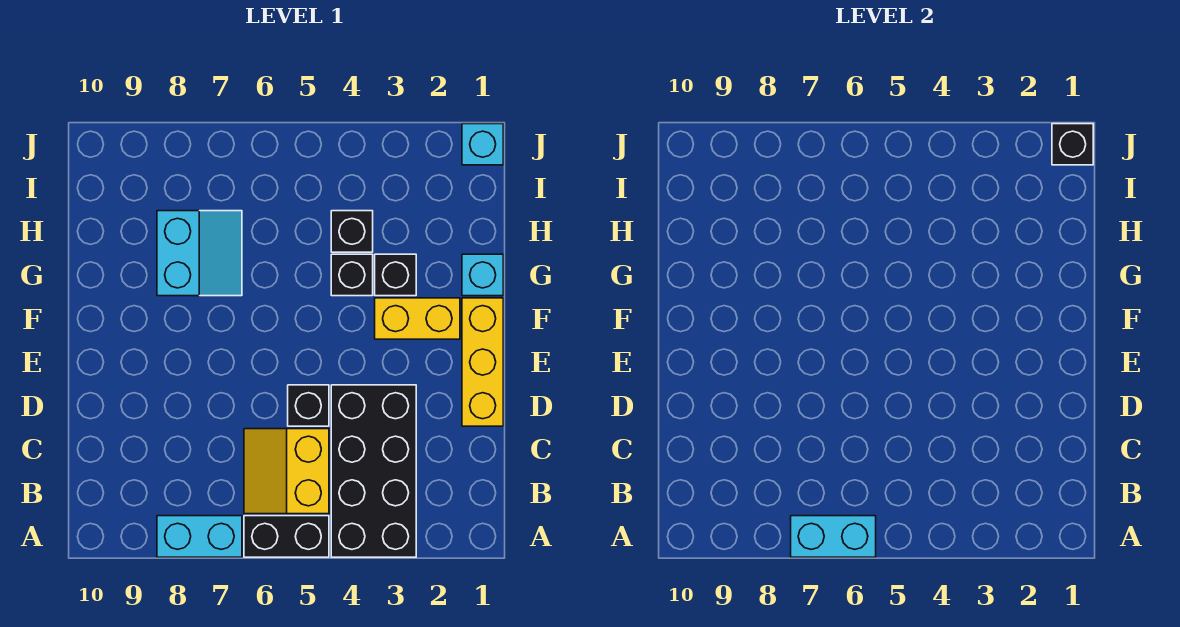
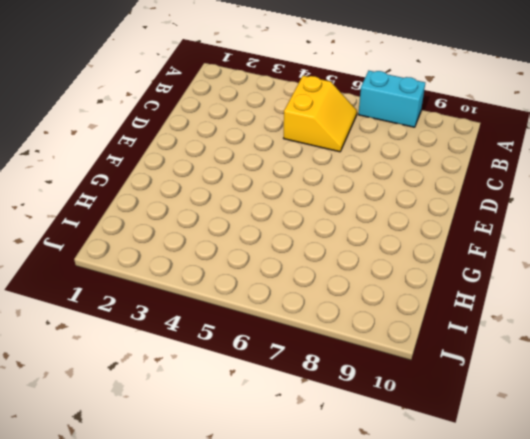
none -> black brick A3:D4 level 1
none -> black brick A5:A6 level 1
none -> yellow brick D1:F1 level 1

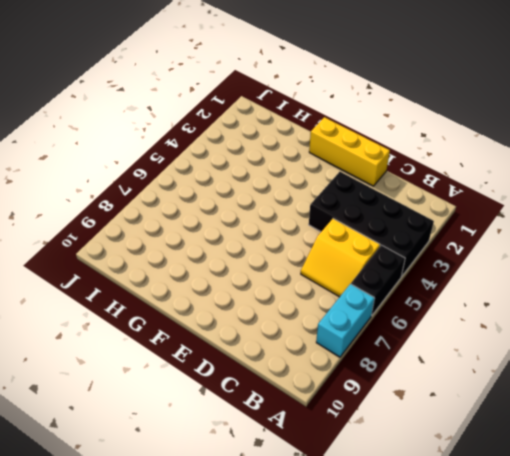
none -> black brick D5 level 1
none -> yellow brick F2:F3 level 1
none -> cyan brick G1 level 1

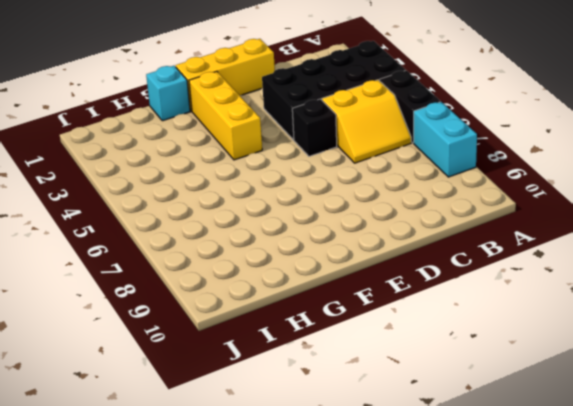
yellow brick F2:F4 level 1 -> yellow brick F2:F3 level 1
none -> black brick G3 level 1
none -> black brick G4 level 1
none -> cyan slope G7:H8 level 1 top 8

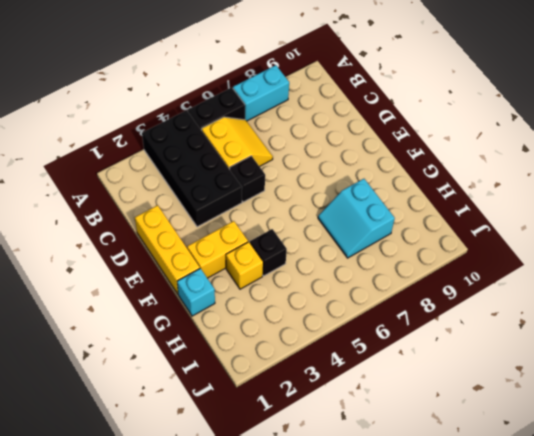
yellow brick G3 level 1 -> black brick G3 level 1
none -> black brick H4 level 1
none -> cyan brick J1 level 1
none -> cyan brick A6:A7 level 2

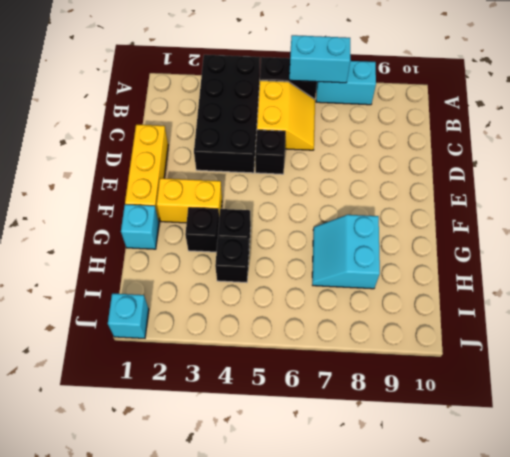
none -> black brick J1 level 2

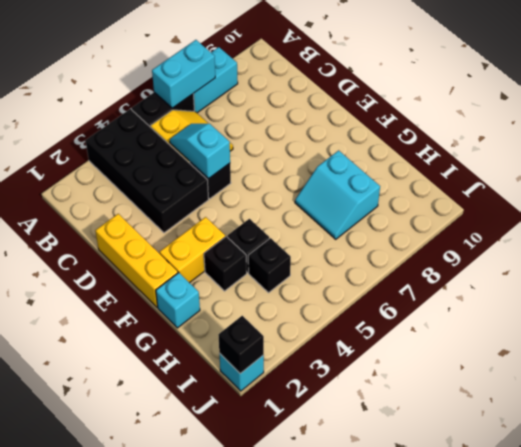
cyan slope C5:D5 level 2 top D -> none

